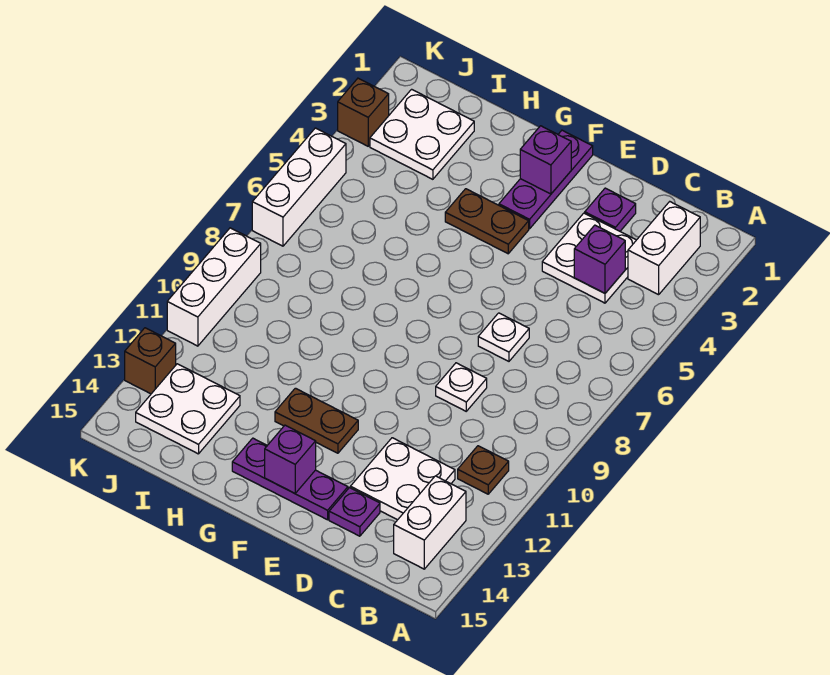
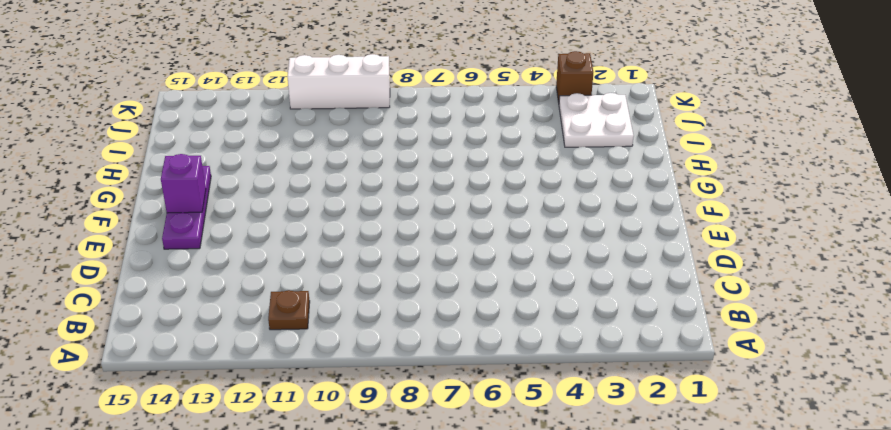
none -> white brick B2:B3 level 1
none -> white brick B13:B14 level 1
none -> white plate C3:D4 level 1

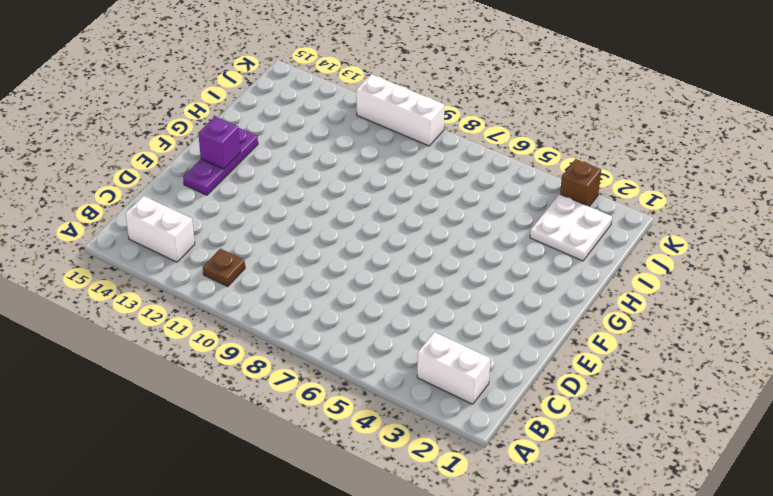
none -> white plate C3:D4 level 1
none -> white plate C12:D13 level 1
none -> purple plate D2 level 1

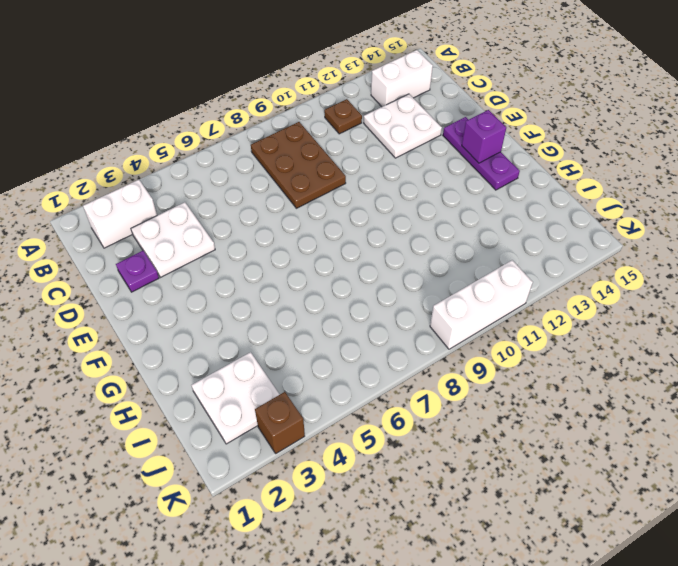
brown plate B8:D9 level 1 -> white plate D9 level 1
none -> white plate D7 level 1
none -> purple plate D14 level 1
none -> purple plate F1:F3 level 1

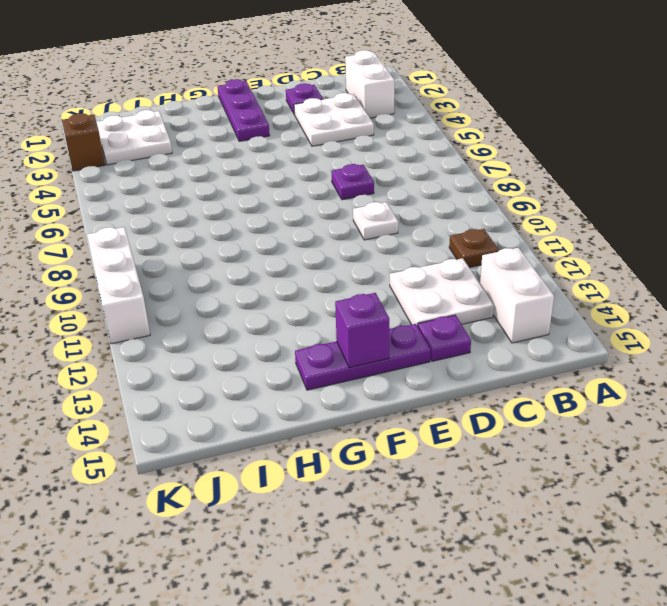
purple plate D7 level 1 -> white plate D7 level 1
none -> brown plate F4:G4 level 1
none -> brown plate F12:G12 level 1
none -> white plate I13:J14 level 1

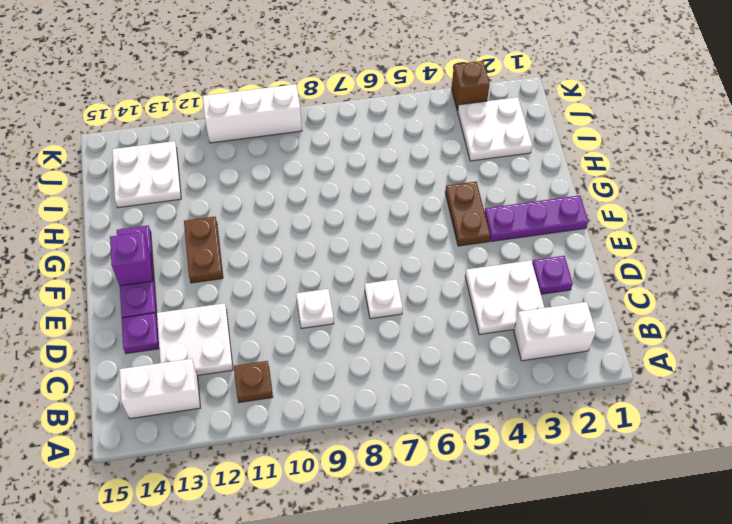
none -> white brick K5:K7 level 1
none -> brown brick K13 level 1
none -> purple brick C4 level 2

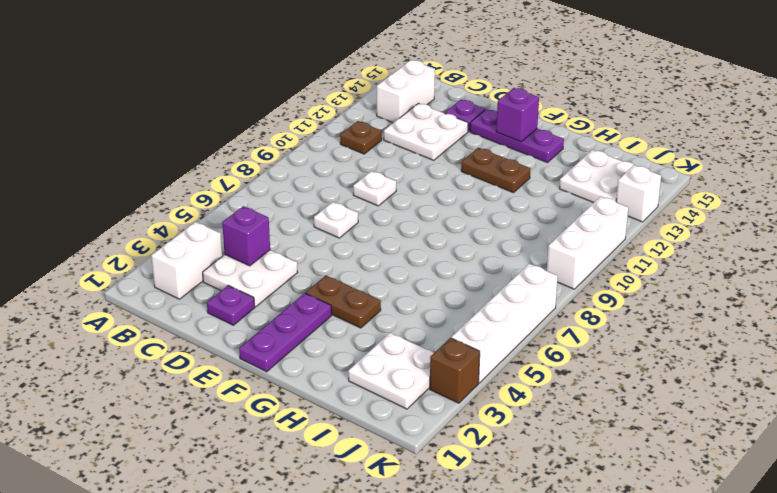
white brick K4:K7 level 1 -> white brick K5:K7 level 1
white brick K13 level 1 -> brown brick K13 level 1
none -> purple brick F2 level 2

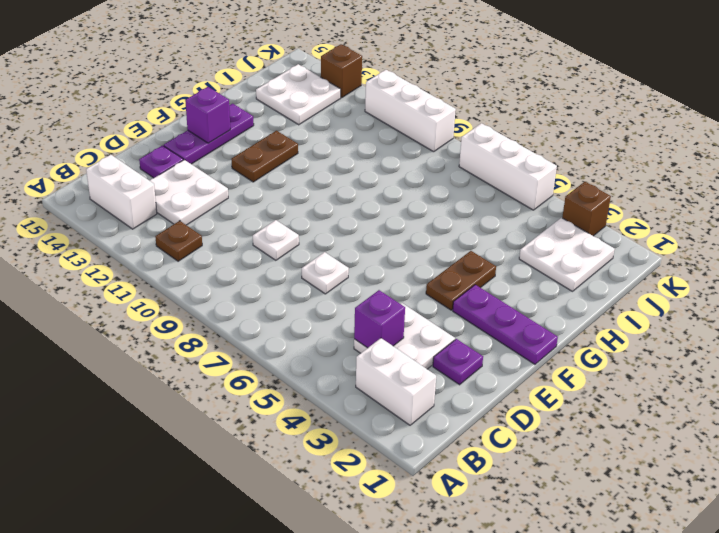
none -> purple brick F2 level 2

